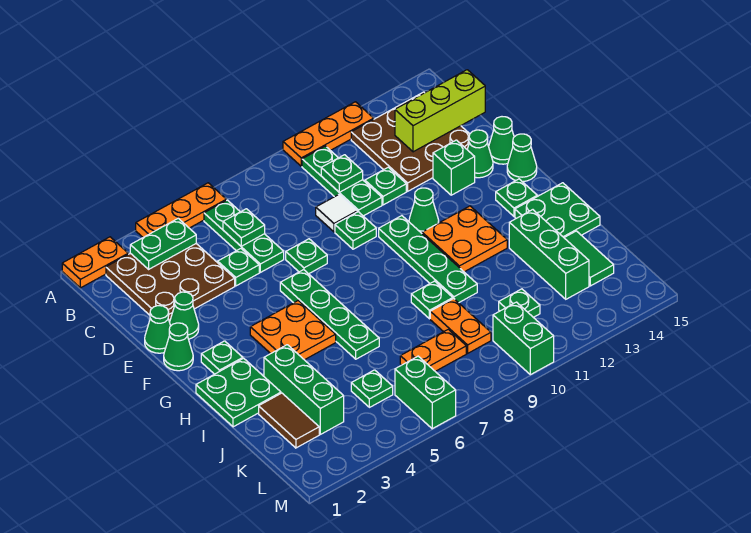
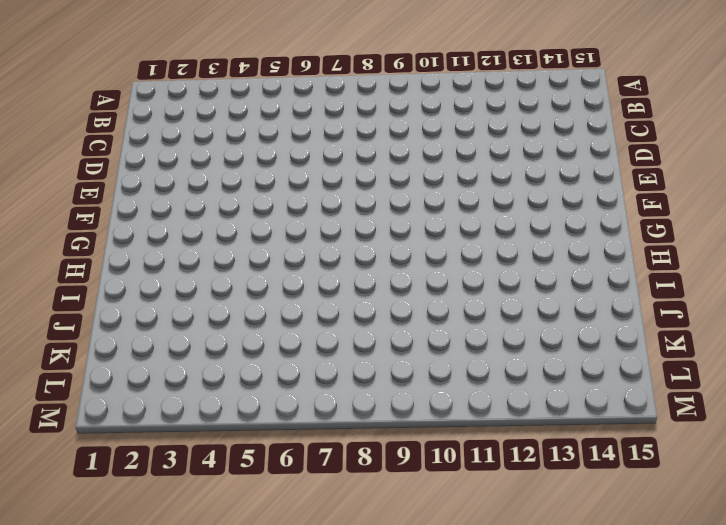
none -> orange plate A1:A2 level 1
none -> orange plate A4:A6 level 1
none -> orange plate A10:A12 level 1
none -> brown plate B2:D4 level 1

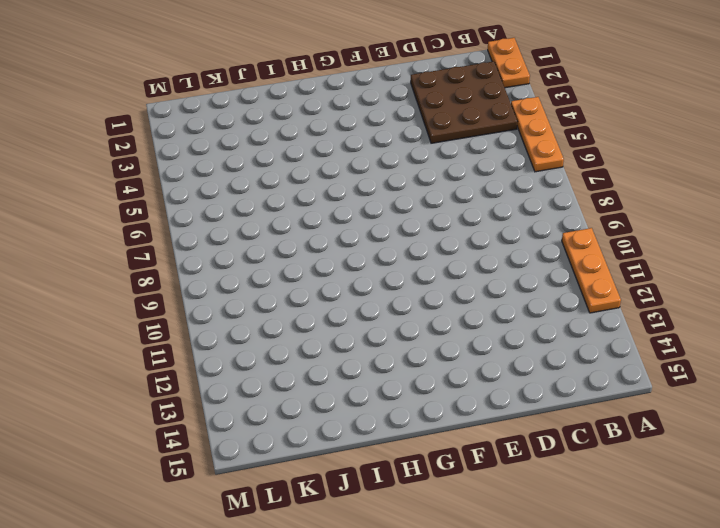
none -> green plate B6:D6 level 1
none -> green plate B10:D10 level 1
none -> brown plate B12:D14 level 1
none -> green plate D5 level 1

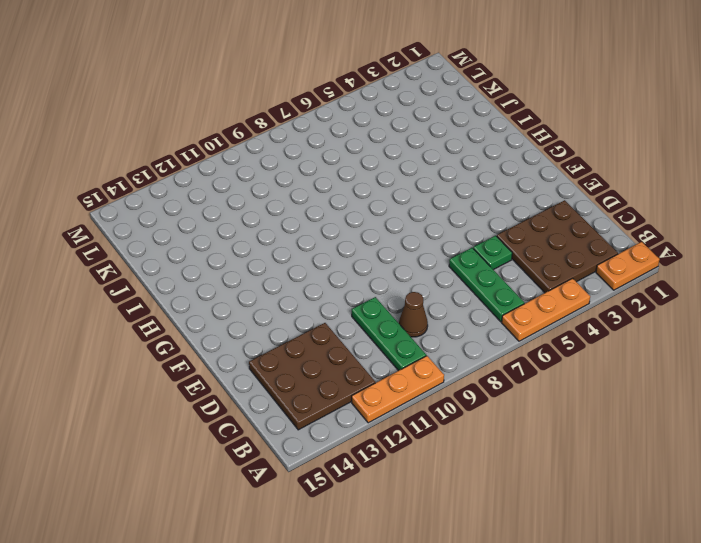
brown cone C9 level 1 -> none
none -> white tile D9 level 1
none -> green plate D11 level 1
none -> green cone E1 level 1
none -> green cone E2 level 1

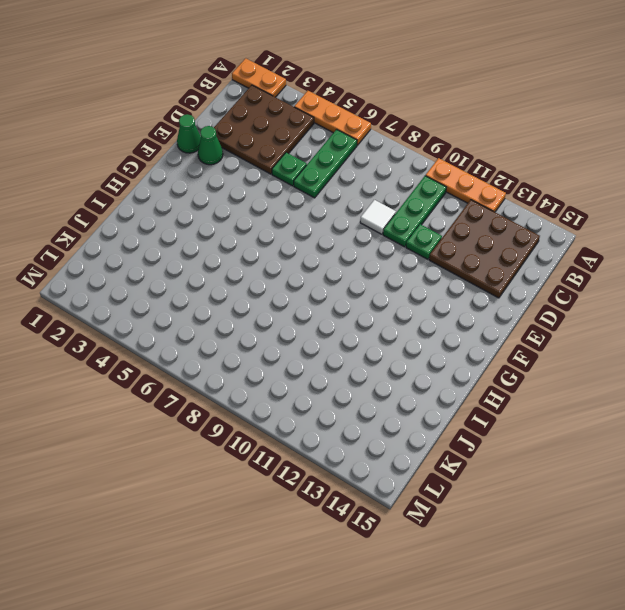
none -> green plate E7 level 1
none -> green plate E9 level 1
none -> green brick E13 level 1
none -> green cone E14 level 1

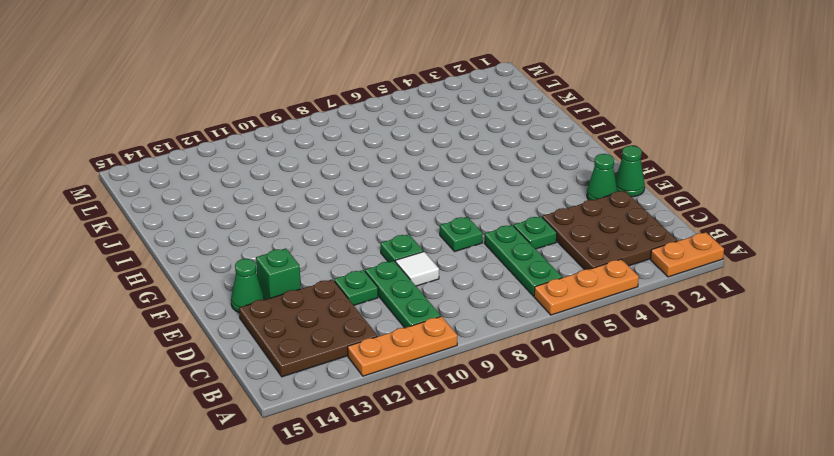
none -> green cone E15 level 1
none -> green cone F1 level 1
none -> green plate F6:I6 level 1
none -> green plate F10:I10 level 1

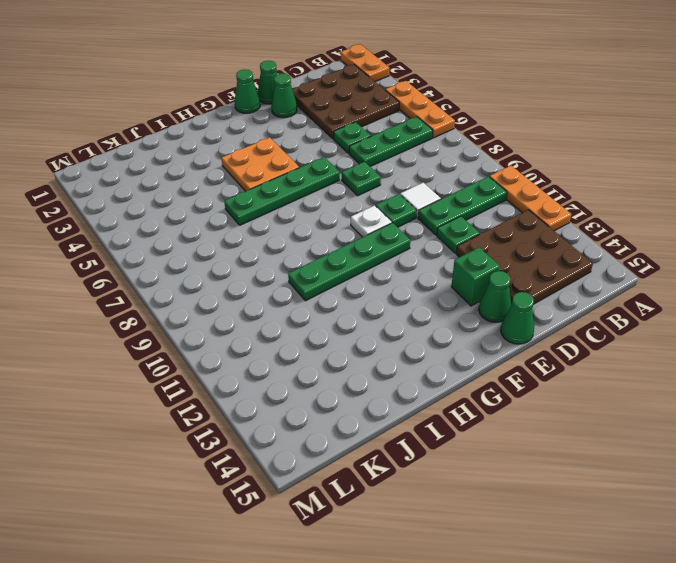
white plate F9 level 1 -> none
none -> green cone F11 level 1
none -> green cone F15 level 1
none -> green plate G2 level 1
none -> orange plate G11:H12 level 1

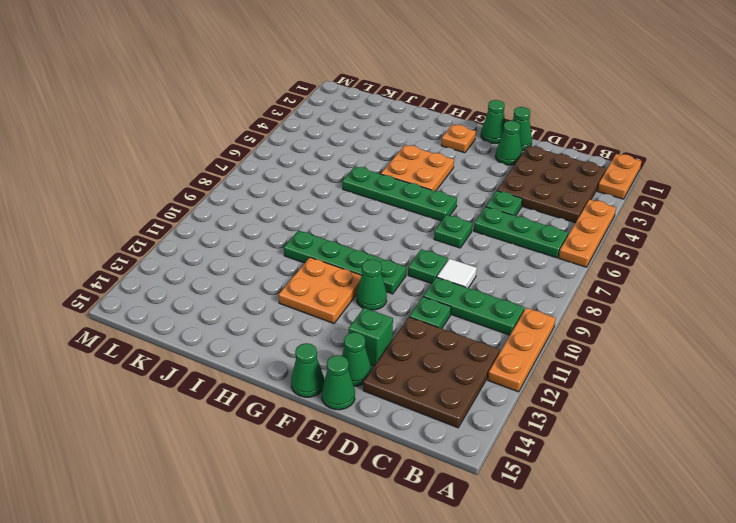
orange plate G2 level 1 -> green plate G2 level 1
none -> green plate G14 level 1
none -> green plate H1:I2 level 1
none -> green plate H14:I15 level 1
none -> green brick I3:K3 level 1

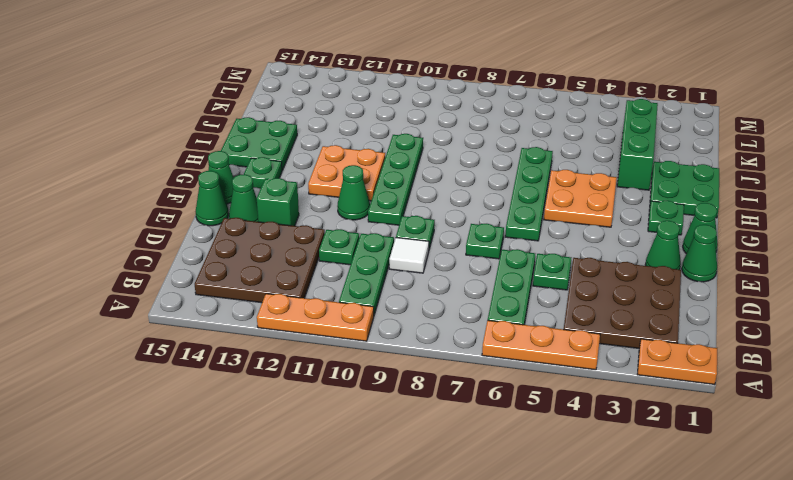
none -> green plate I9 level 1
none -> green brick I13:K13 level 1
none -> brown tile J2:K2 level 1
none -> orange plate J9:K9 level 1

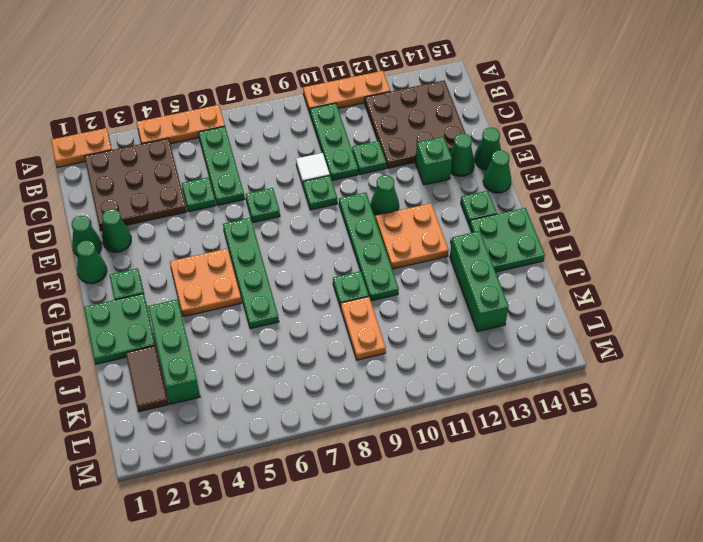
none -> green tile J14:K14 level 1
none -> green plate K5 level 1
none -> orange plate K7:K8 level 1
none -> green plate K11 level 1

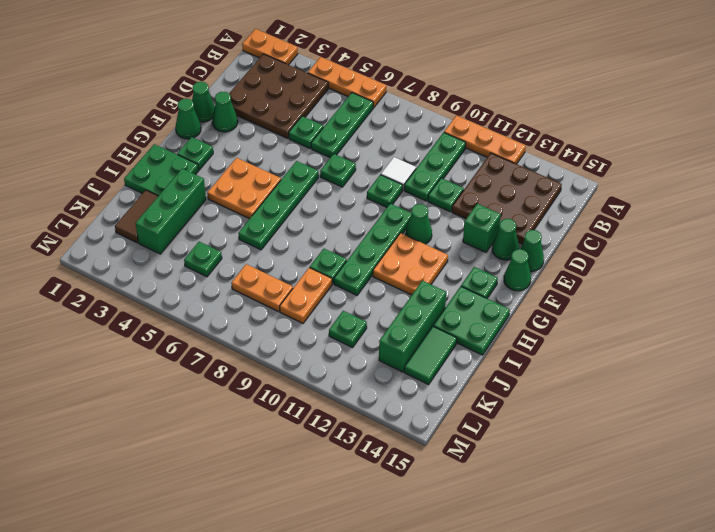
none -> green brick L6:M6 level 1
none -> green brick L10:M10 level 1
none -> green plate B3:B4 level 2
none -> green plate C6 level 2

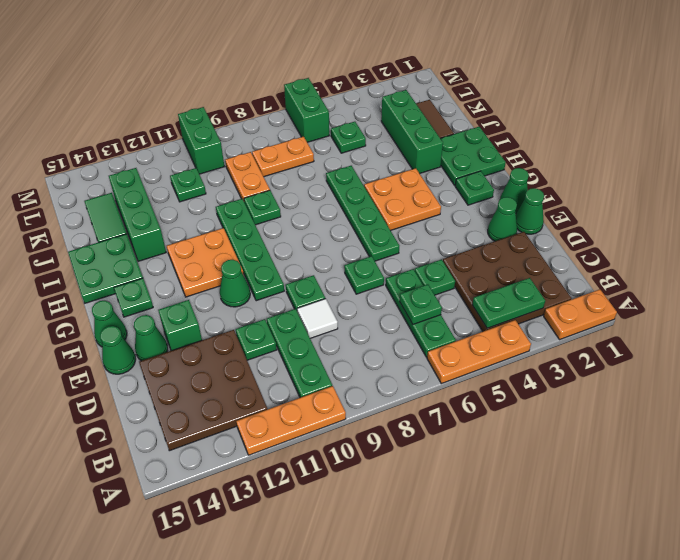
none -> green plate C10 level 2
none -> lime brick C13:C15 level 2

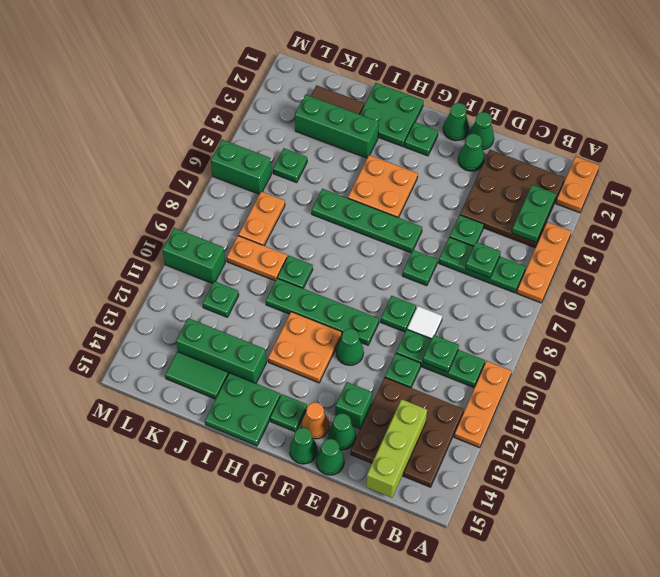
orange cone F14 level 1 -> none

